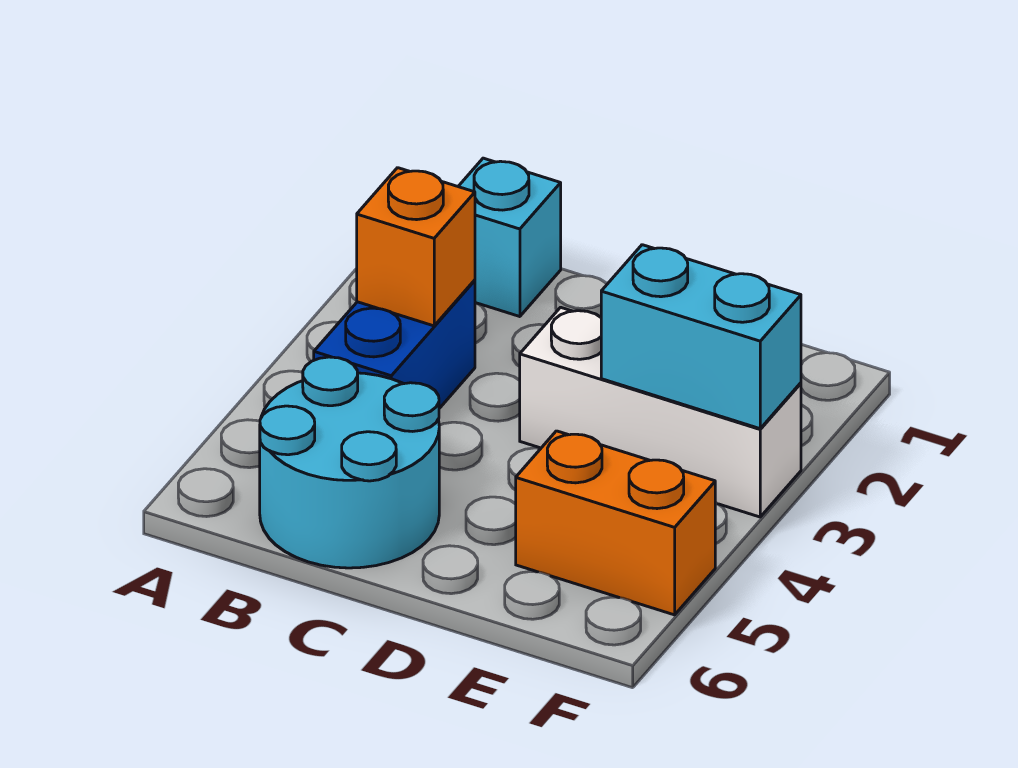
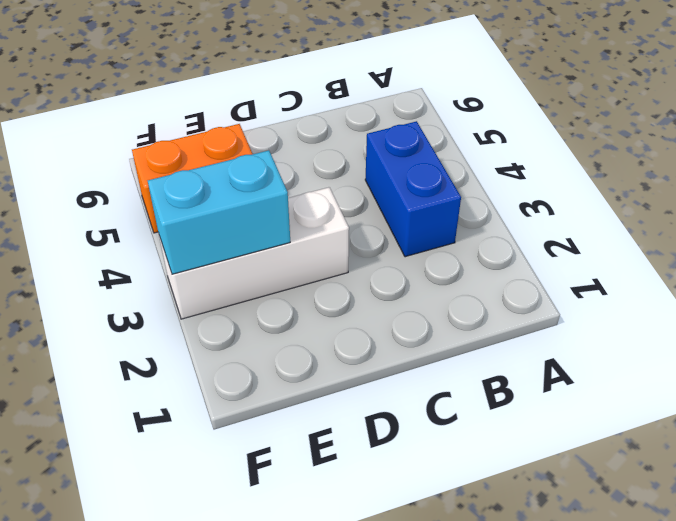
none -> cyan brick B1 level 1
none -> cyan round brick B5:C6 level 1

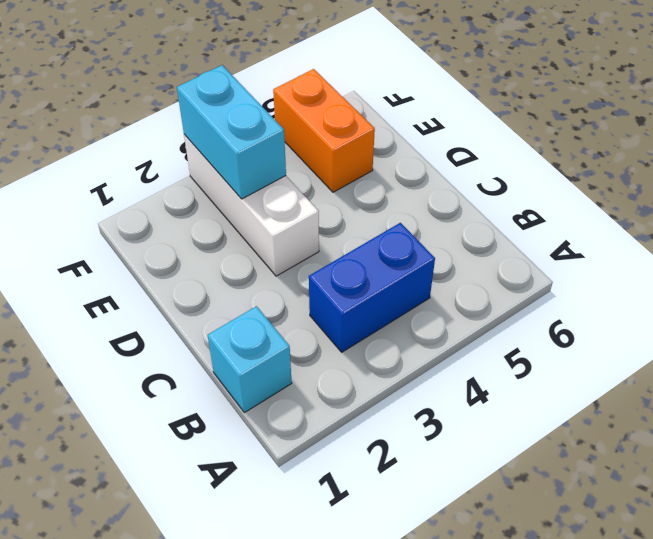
none -> cyan round brick B5:C6 level 1
none -> orange brick B3 level 2

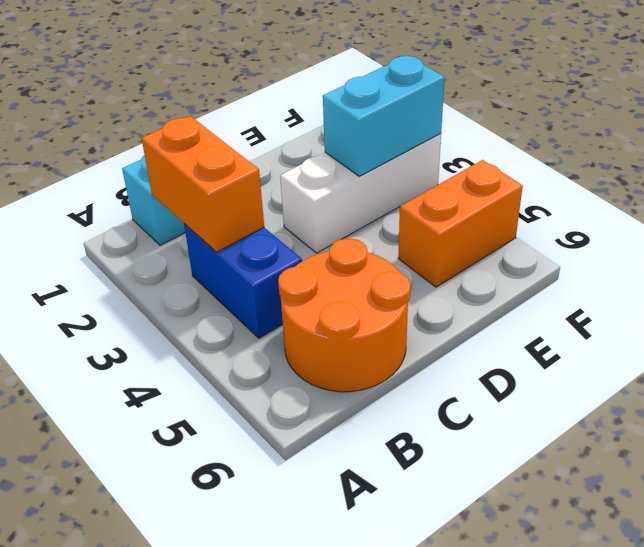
orange brick B2:B3 level 2 -> orange brick B3 level 2
orange round brick B5:C6 level 1 -> cyan round brick B5:C6 level 1

